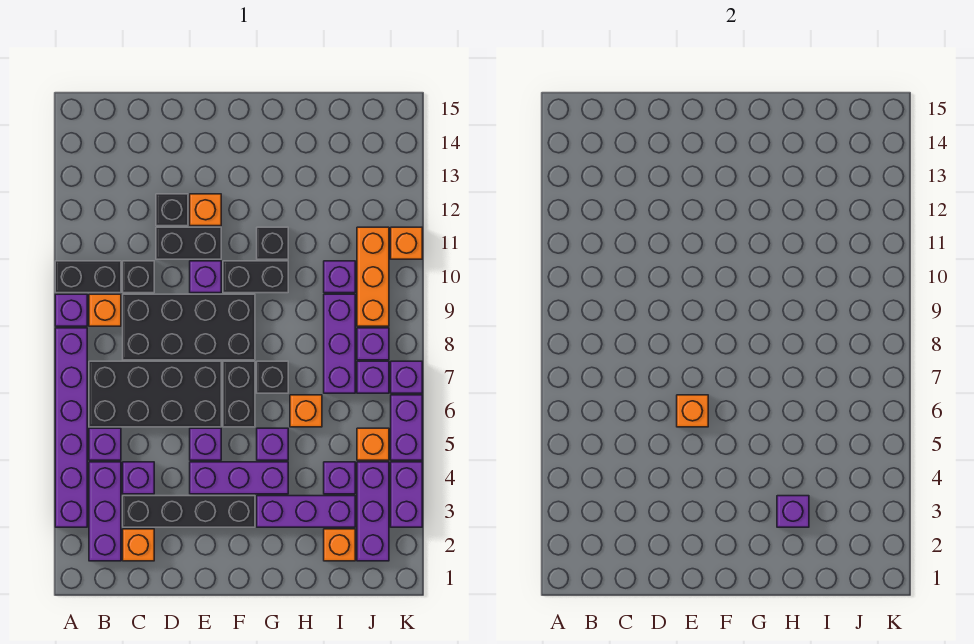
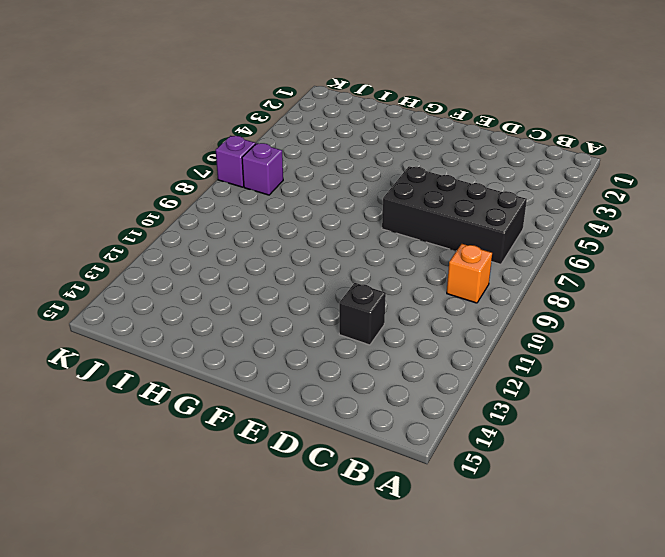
none -> purple brick A3:A8 level 1
none -> purple brick A9 level 1
none -> black brick A10:B10 level 1
none -> purple brick B2:B4 level 1

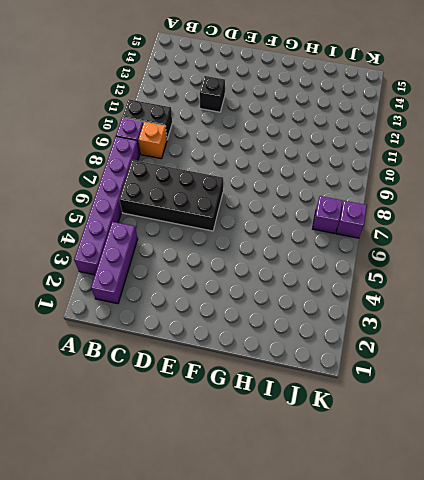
none -> purple brick B5 level 1
none -> orange brick C2 level 1
none -> black brick C3:F3 level 1
none -> purple brick C4 level 1

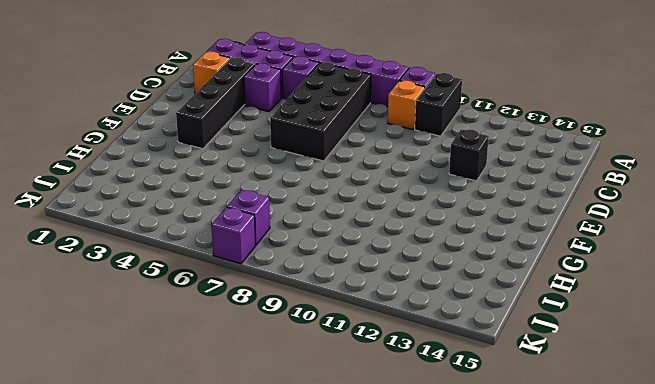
none -> black brick C8:F9 level 1
none -> black brick C10 level 1
none -> black brick D11:E11 level 1
none -> purple brick E4:G4 level 1

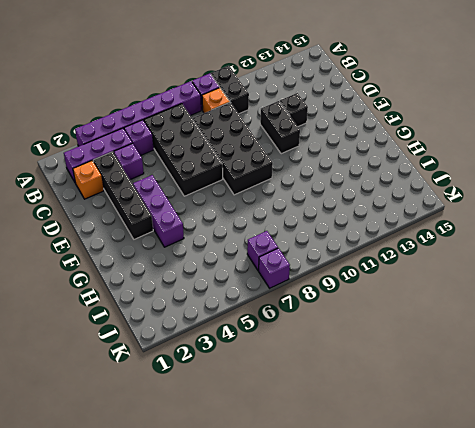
none -> black brick C10 level 1
none -> purple brick E5 level 1
none -> purple brick E10 level 1
none -> orange brick E12 level 1

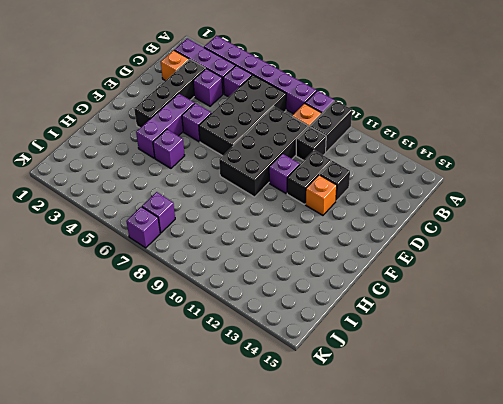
none -> black brick F6:F7 level 1
none -> black brick F10:G10 level 1
none -> purple brick G3:I3 level 1
none -> black brick G7 level 1

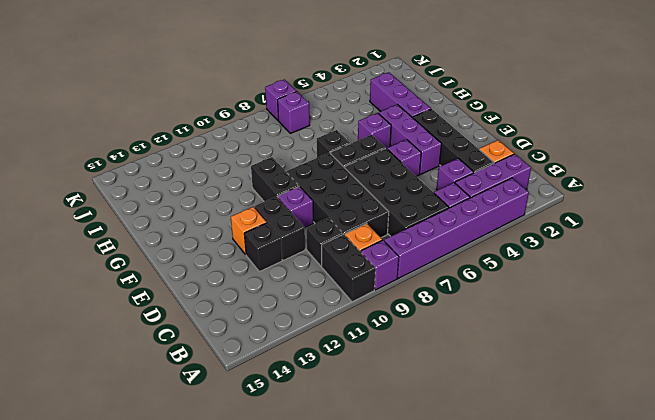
none -> black brick G11 level 1
none -> orange brick H6 level 1
none -> orange brick I2 level 1
none -> purple brick I4 level 1

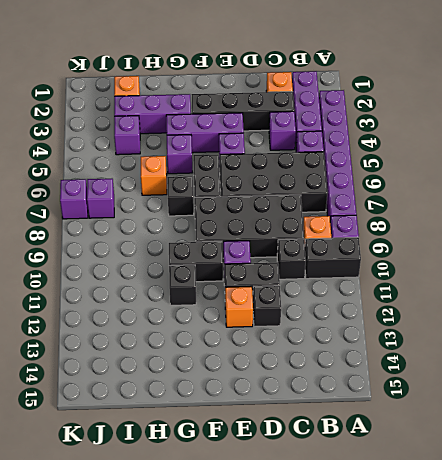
none -> purple brick I7:I9 level 1
none -> purple brick I10 level 1
none -> purple brick J2:J4 level 1
none -> orange brick J5 level 1

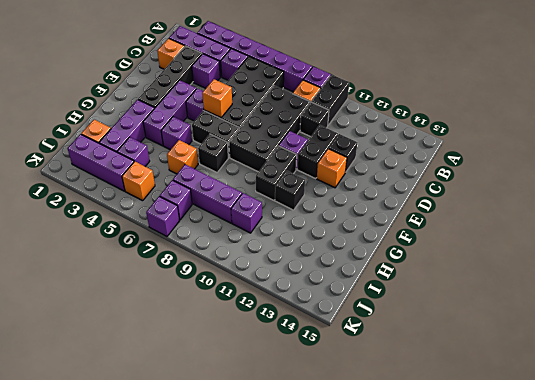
none -> purple brick J8 level 1
none -> orange brick J9:J11 level 1
none -> purple brick K3:K4 level 1
none -> purple brick K5:K6 level 1

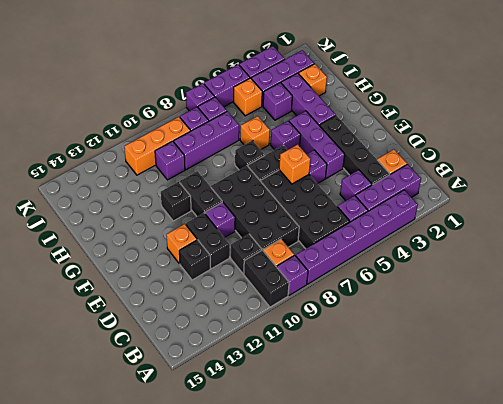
none -> orange brick K11 level 1
none -> purple brick H3 level 2

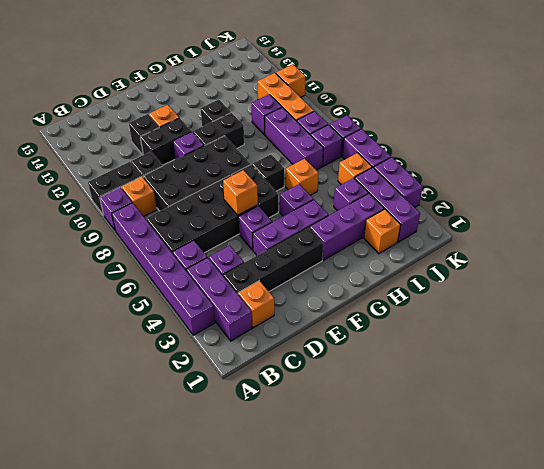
none -> purple brick H3 level 2

